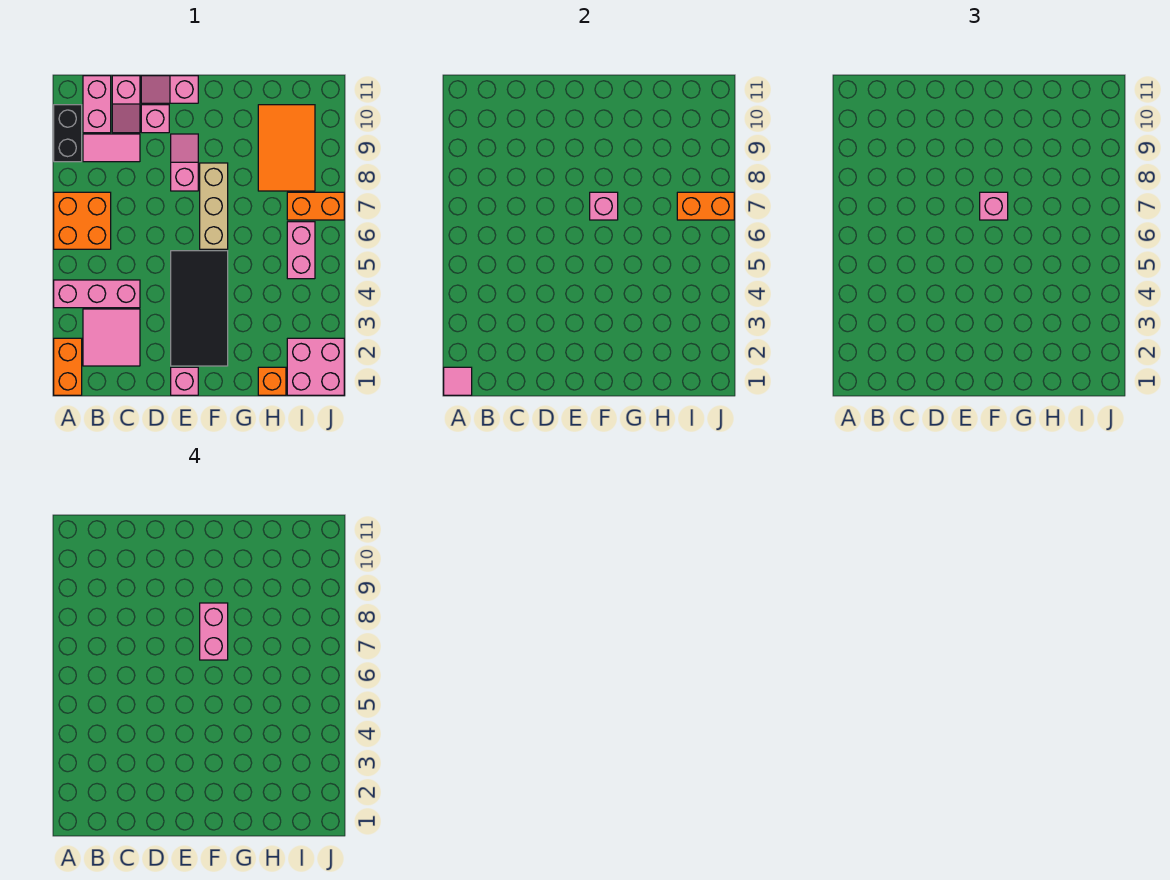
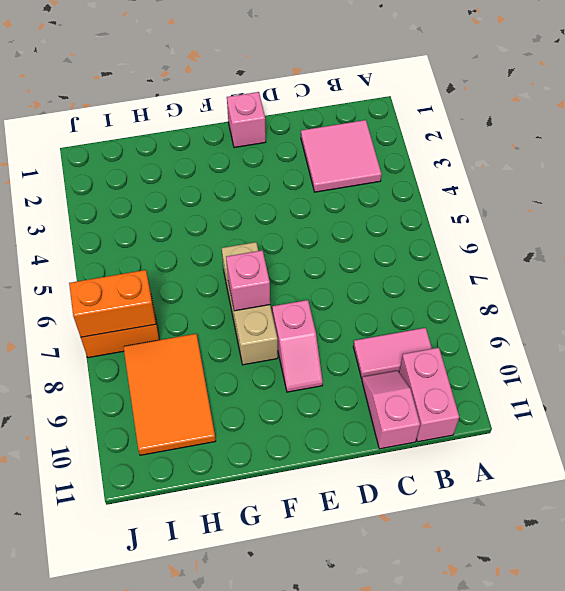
none -> orange brick A1:A2 level 1
none -> pink brick A4:C4 level 1
none -> orange brick A6:B7 level 1

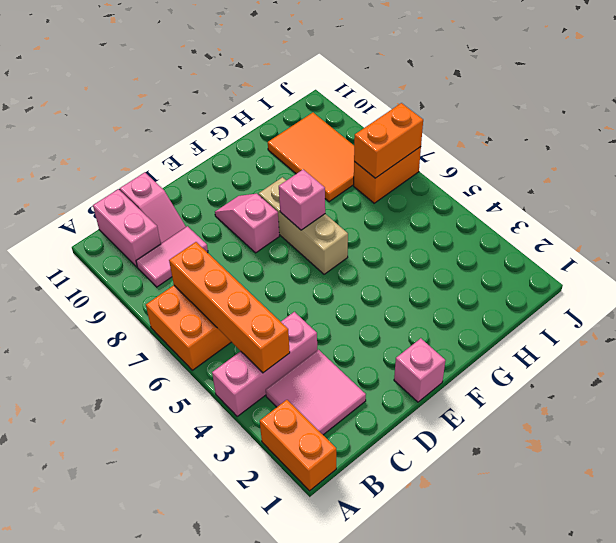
orange brick B4:B7 level 2 -> none
none -> black brick A9:A10 level 1
none -> pink brick D10 level 1
none -> pink slope D11:E11 level 1 top E

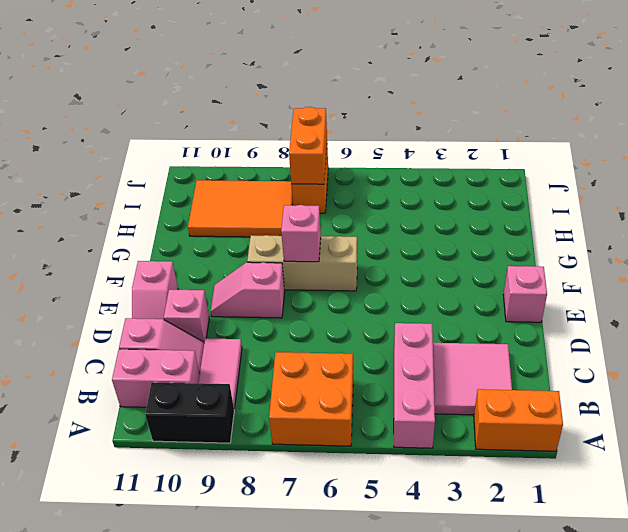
none -> black tile E2:F5 level 1
none -> orange brick H1 level 1
none -> pink brick I1:J2 level 1

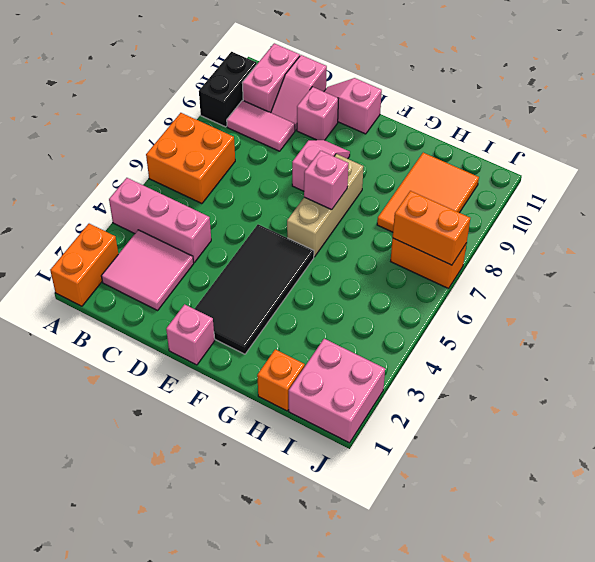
none -> pink brick I5:I6 level 1
none -> pink tile A1 level 2
none -> pink brick F7 level 3

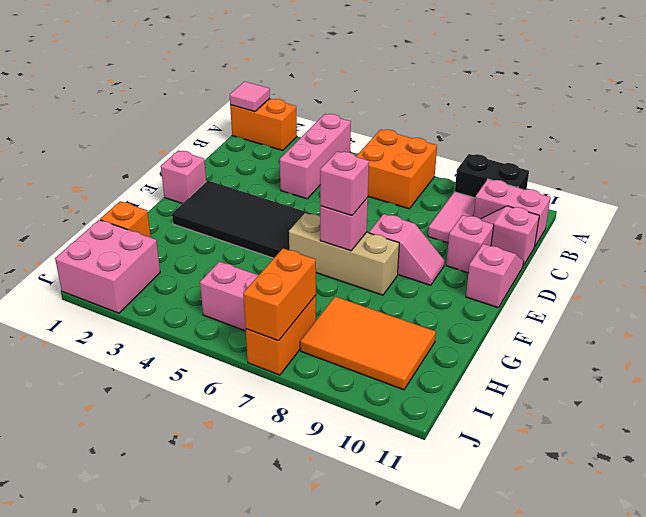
none -> pink tile B2:C3 level 1
none -> pink brick F7:F8 level 4

